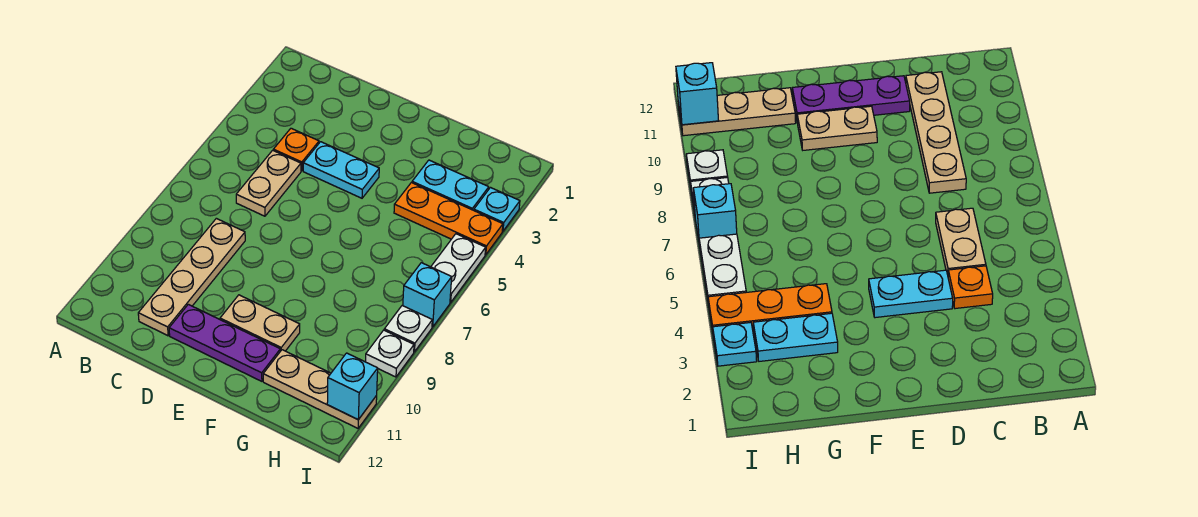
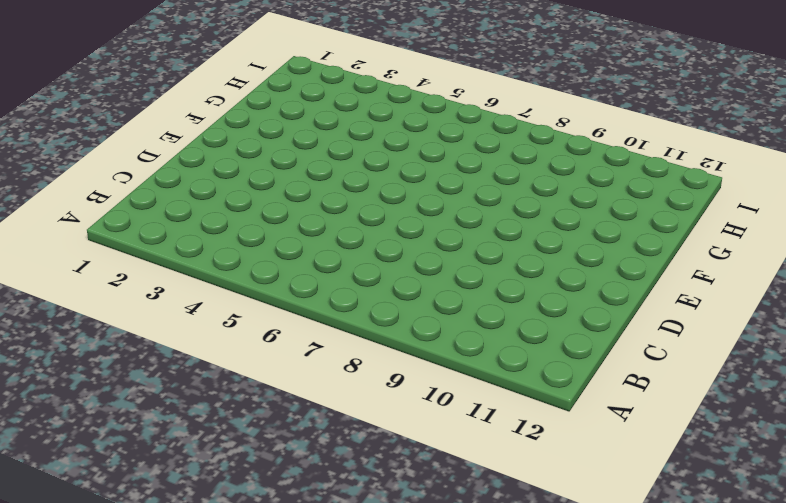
none -> orange plate C4 level 1
none -> tan plate C5:C6 level 1
none -> tan plate C8:C11 level 1

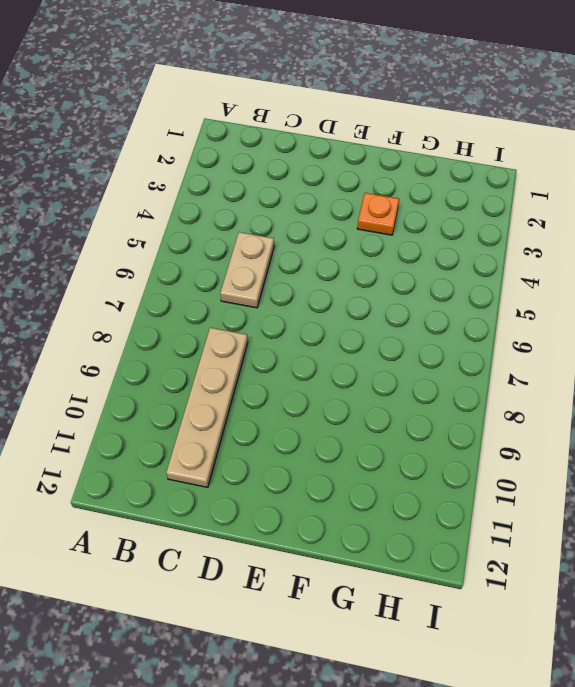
orange plate F3 level 1 -> orange plate C4 level 1
none -> cyan plate D4:E4 level 1
none -> purple plate D11:F11 level 1
none -> tan plate E10:F10 level 1

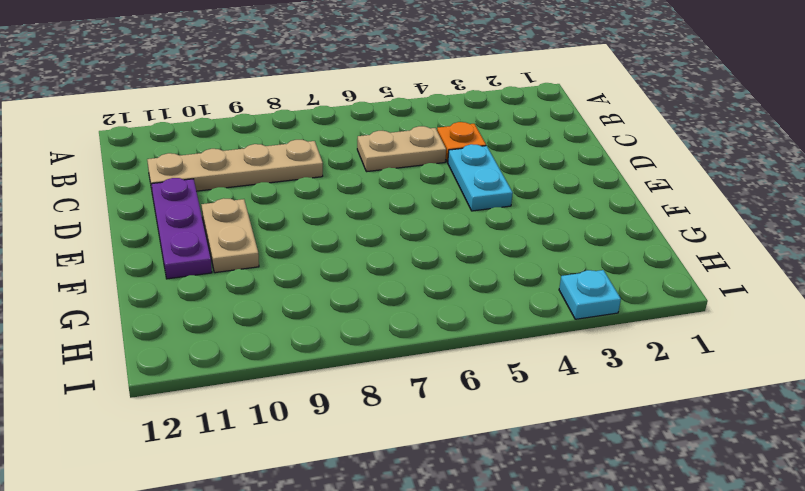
none -> cyan plate G3:H3 level 1
none -> orange plate G4:I4 level 1
none -> tan plate G11:I11 level 1

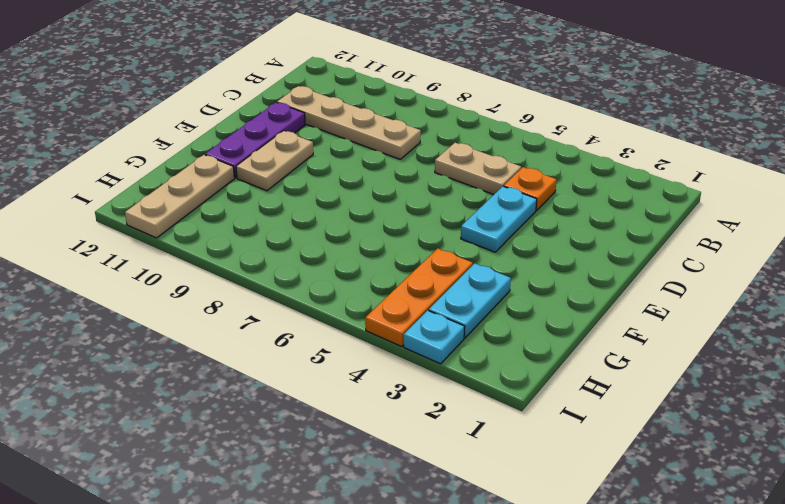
none -> white plate I5:I6 level 1
none -> cyan brick I7 level 1
none -> white plate I8 level 1

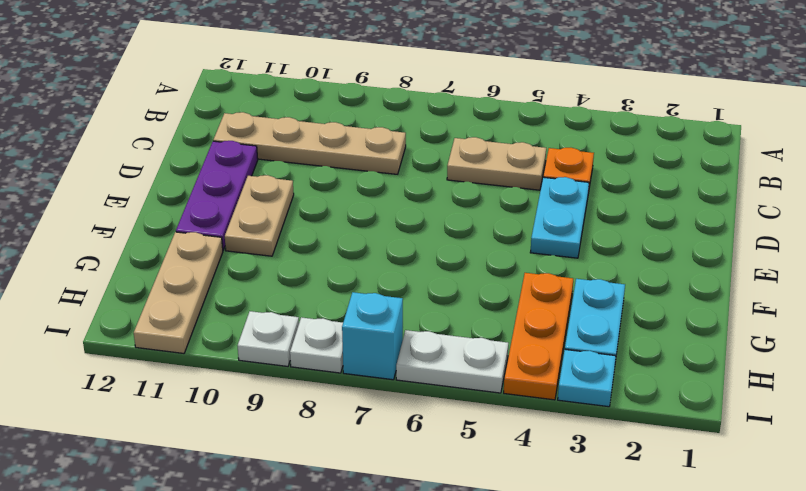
none -> cyan brick I11 level 2

